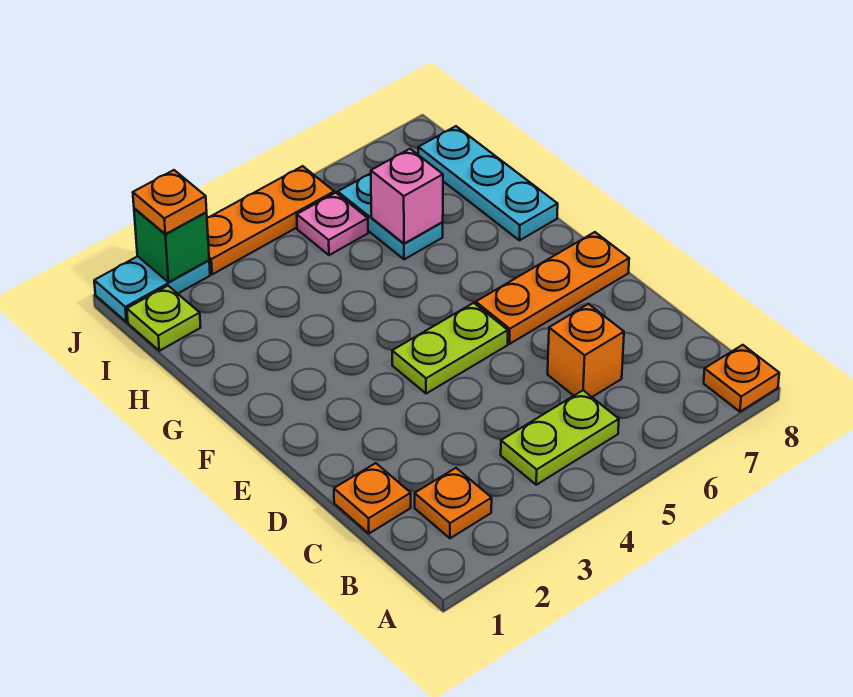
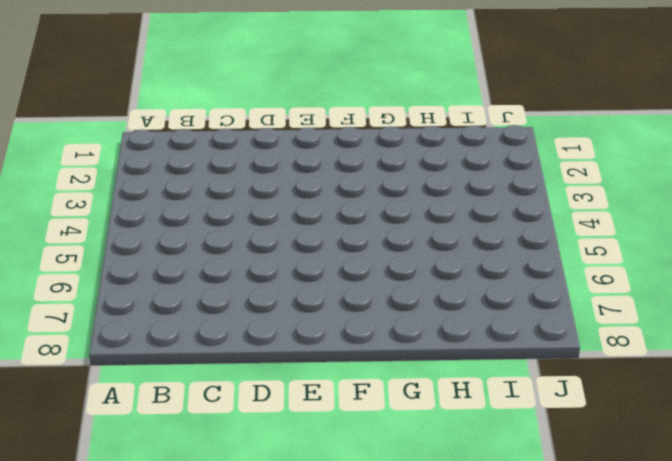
none -> orange plate A8 level 1
none -> orange plate B2 level 1
none -> lime plate B4:B5 level 1

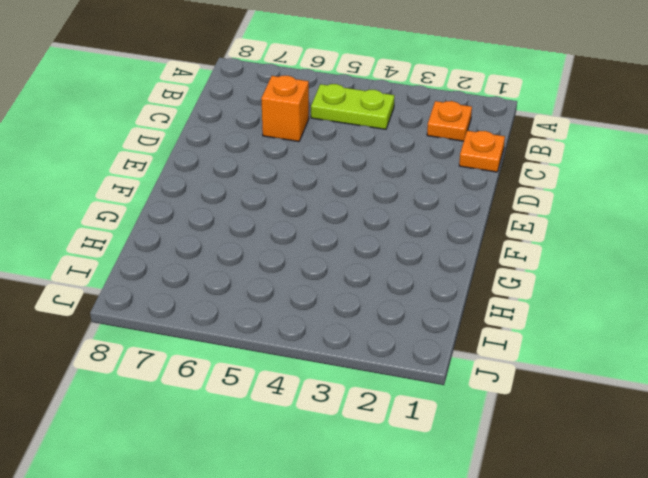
none -> orange plate A8 level 1
none -> lime plate E4:E5 level 1
none -> orange plate E6:E8 level 1

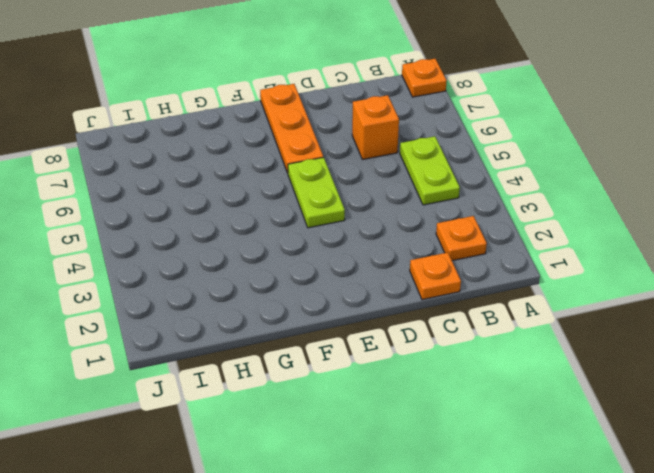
none -> cyan plate G8:I8 level 1
none -> cyan plate H6:I6 level 1
none -> lime plate I1 level 1

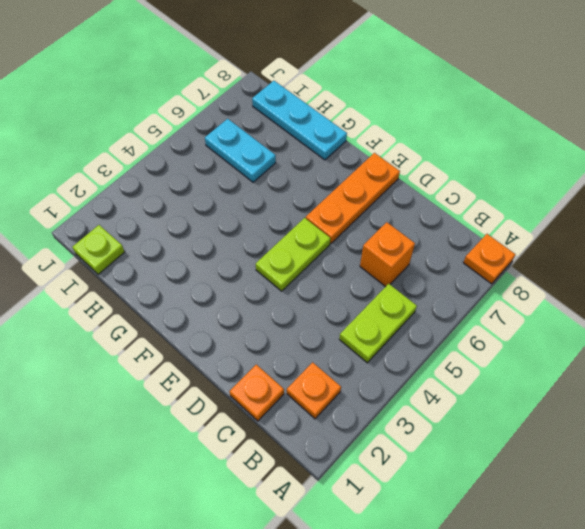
none -> pink plate I5 level 1
none -> cyan plate J1:J2 level 1
none -> orange plate J3:J5 level 1

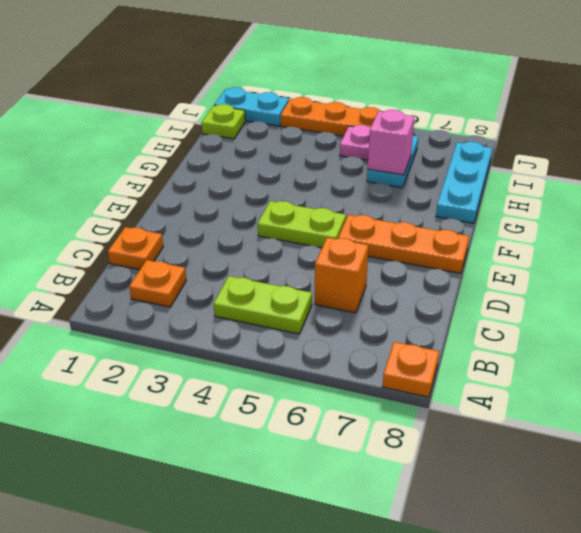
none -> green brick J2 level 2
none -> orange plate J2 level 3

